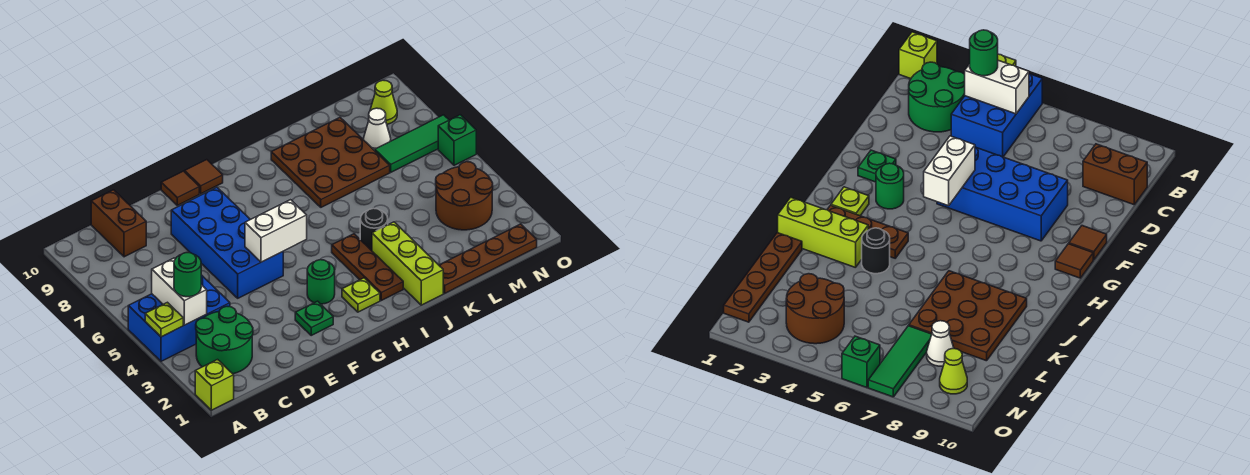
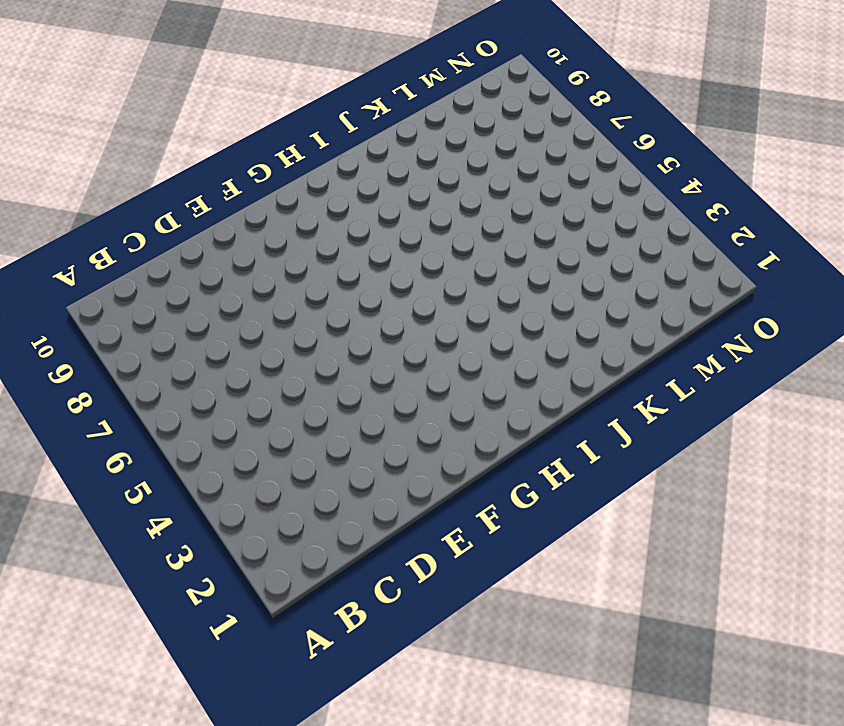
none -> lime brick A1 level 1
none -> blue brick A4:C5 level 1
none -> green round brick B2:C3 level 1

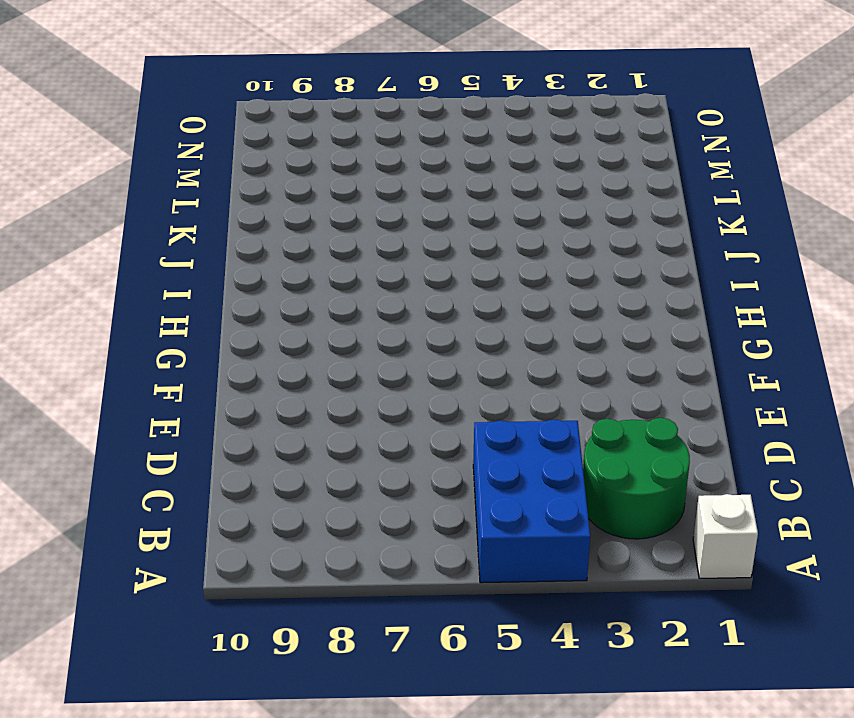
white brick A1 level 1 -> lime brick A1 level 1
none -> brown brick C9:C10 level 1
none -> blue brick E5:F8 level 1
none -> green plate F2 level 1

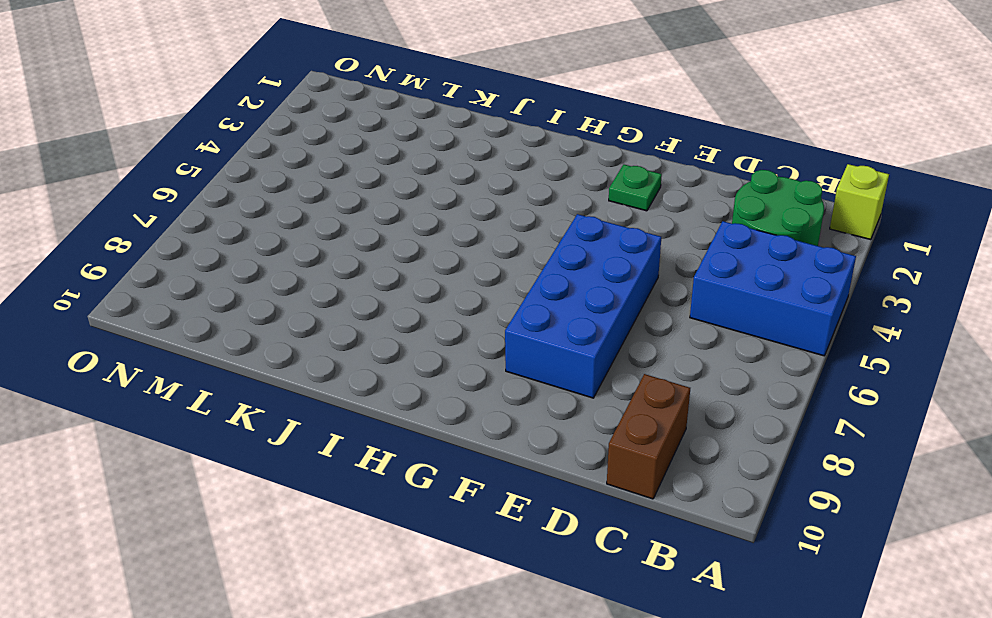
none -> brown tile F10 level 1
none -> green round brick G3 level 1
none -> brown tile G10 level 1

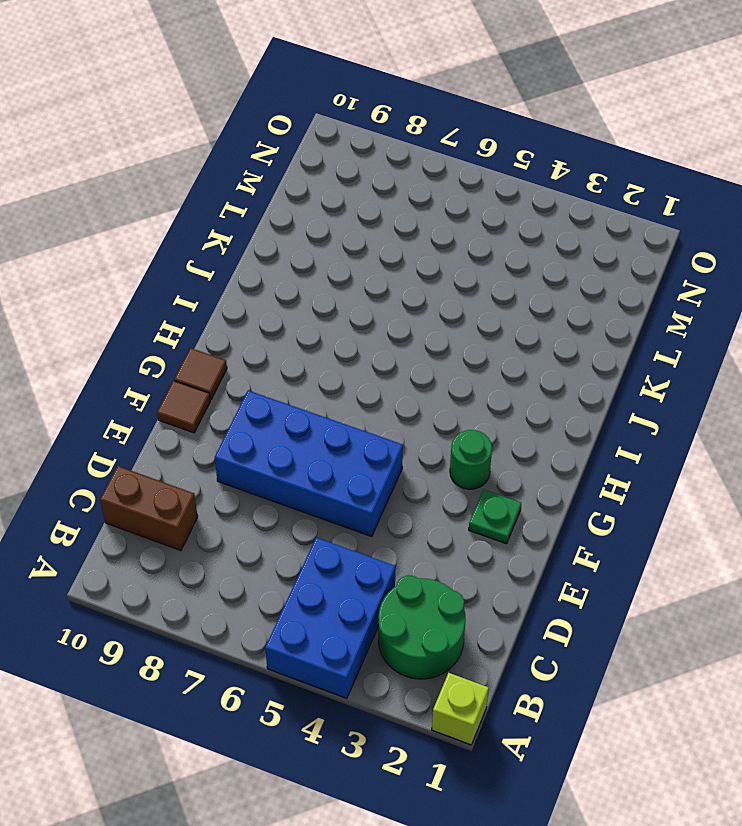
none -> lime plate H2 level 1
none -> brown plate I2:I4 level 1
none -> lime brick J1:J3 level 1

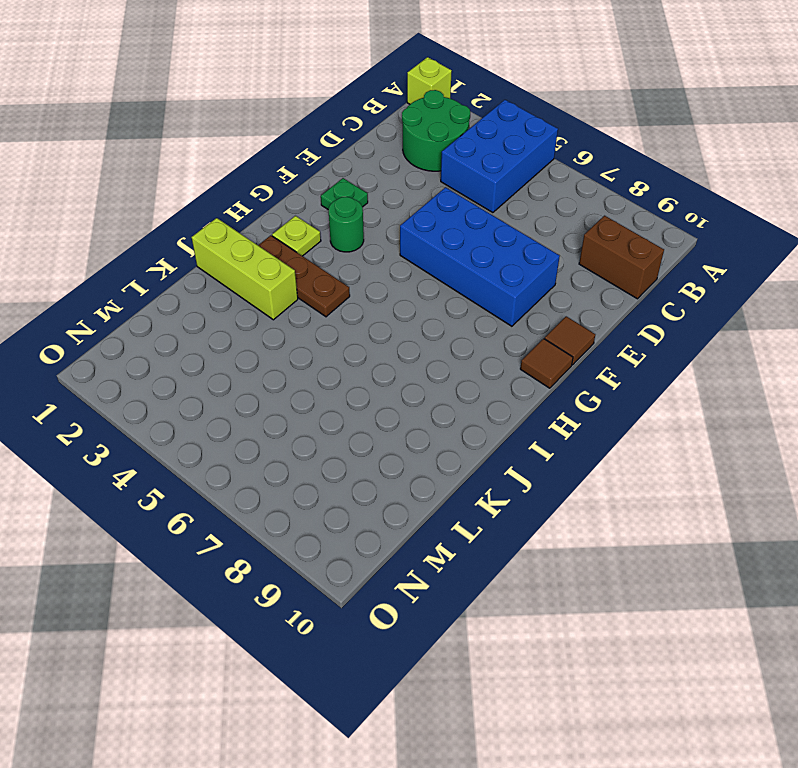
none -> black round brick J4 level 1
none -> brown plate J7:L9 level 1
none -> brown plate K1:N1 level 1

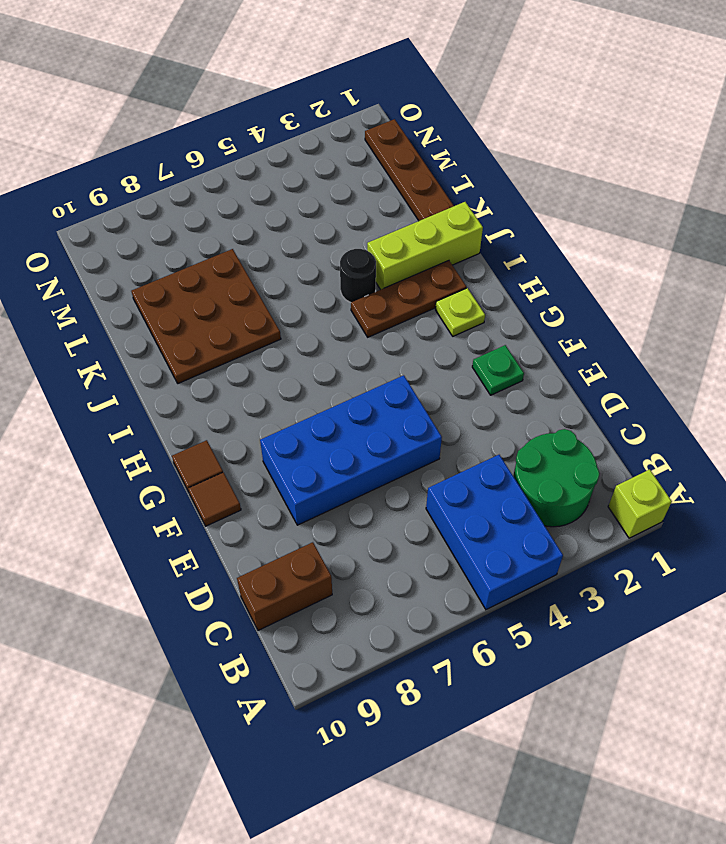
none -> green round brick G3 level 1
none -> brown round brick M3:N4 level 1
none -> green tile M7:O7 level 1

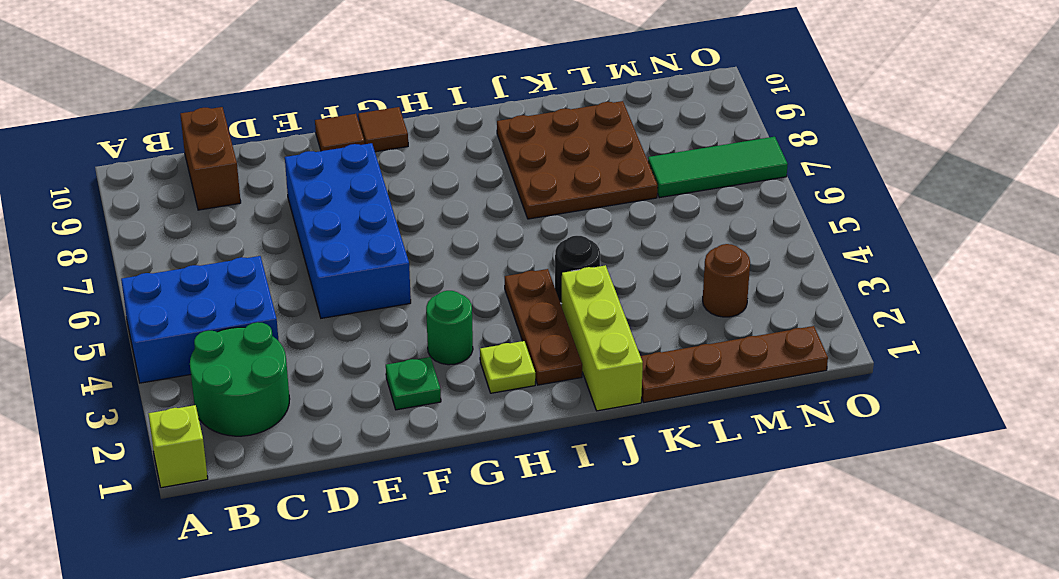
brown round brick M3 level 1 -> brown round brick M3:N4 level 1
none -> white cone M8 level 1
none -> lime cone N9 level 1
none -> green brick O6 level 1

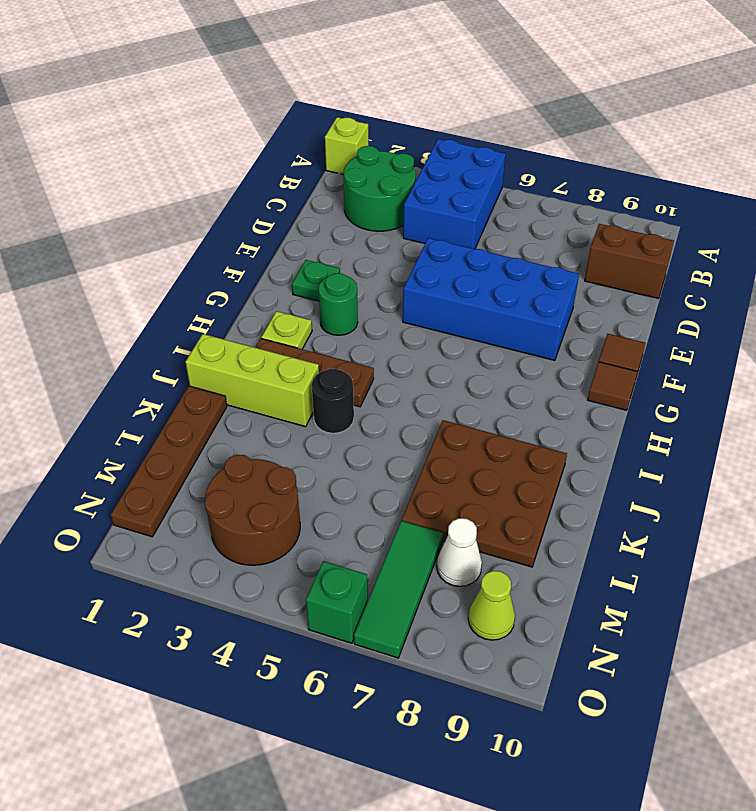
none -> lime plate A4 level 2
none -> white brick B4:B5 level 2
none -> white brick F5:G5 level 2

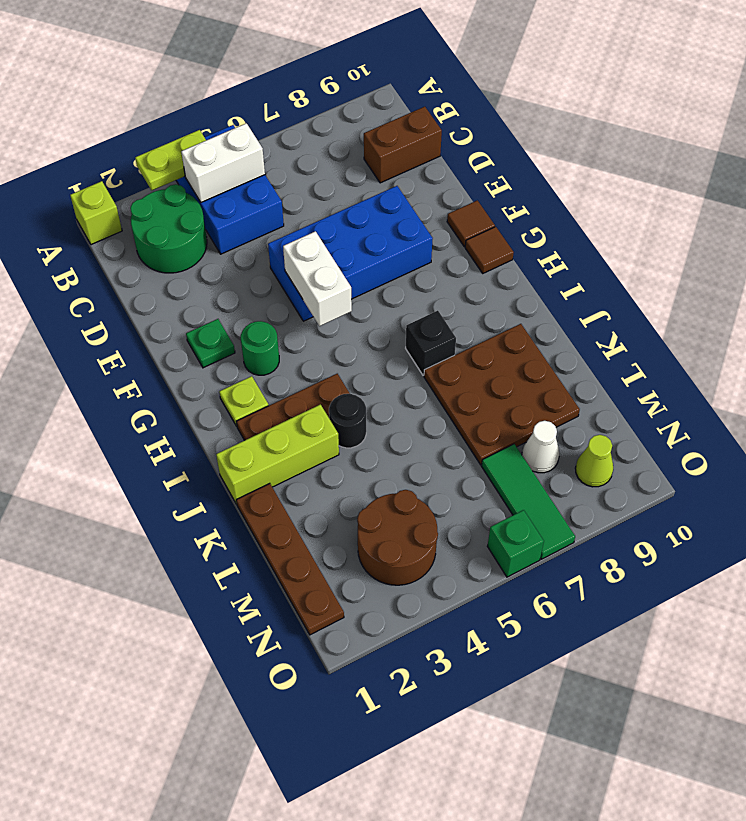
lime plate A3:A4 level 2 -> lime plate A4 level 2
black brick I7 level 1 -> none
none -> green round brick B4 level 3

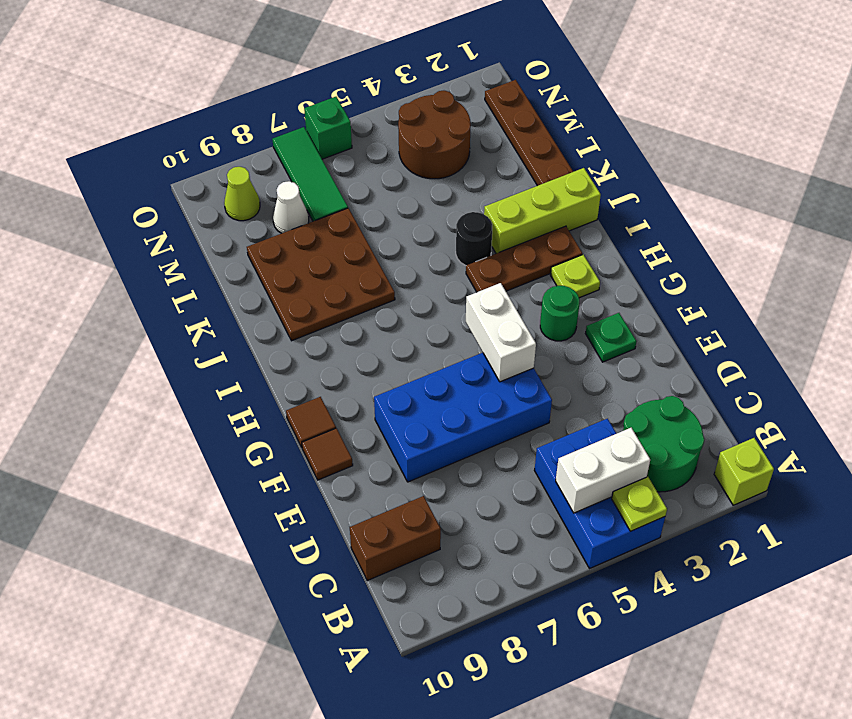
none -> green round brick B4 level 3

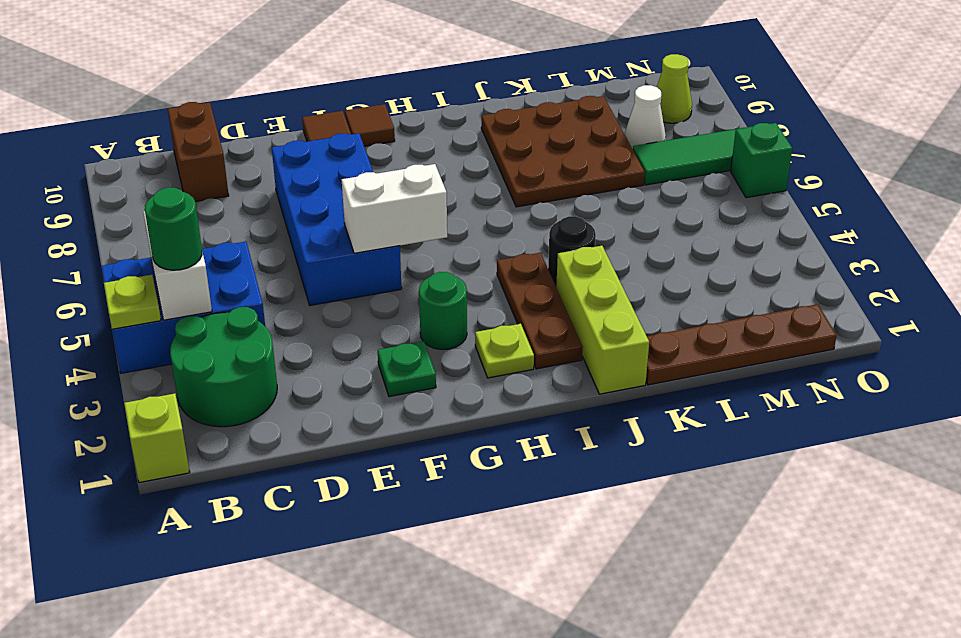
none -> brown round brick M3:N4 level 1

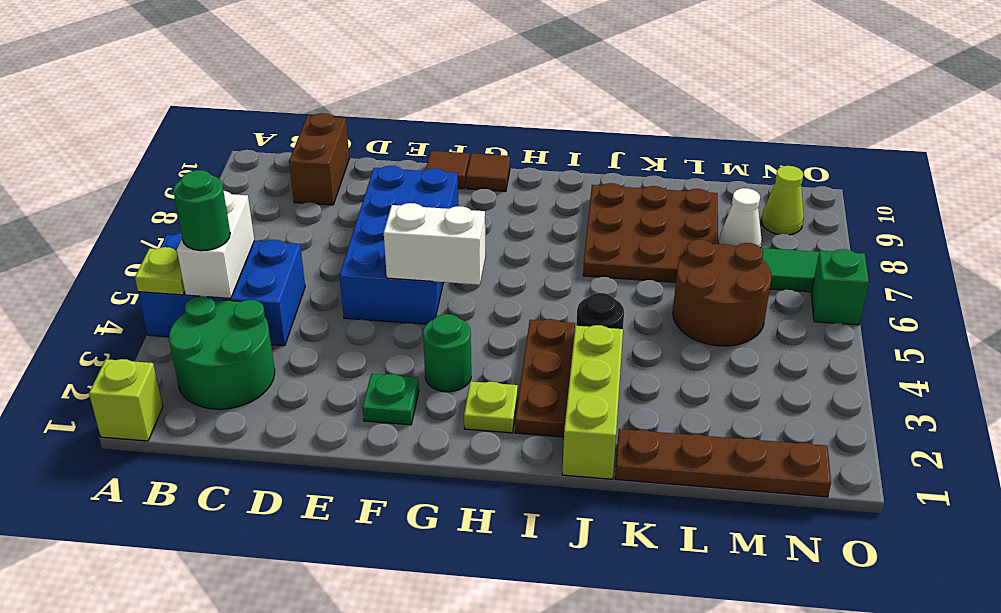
brown round brick L5:M6 level 1 -> brown round brick M3:N4 level 1

